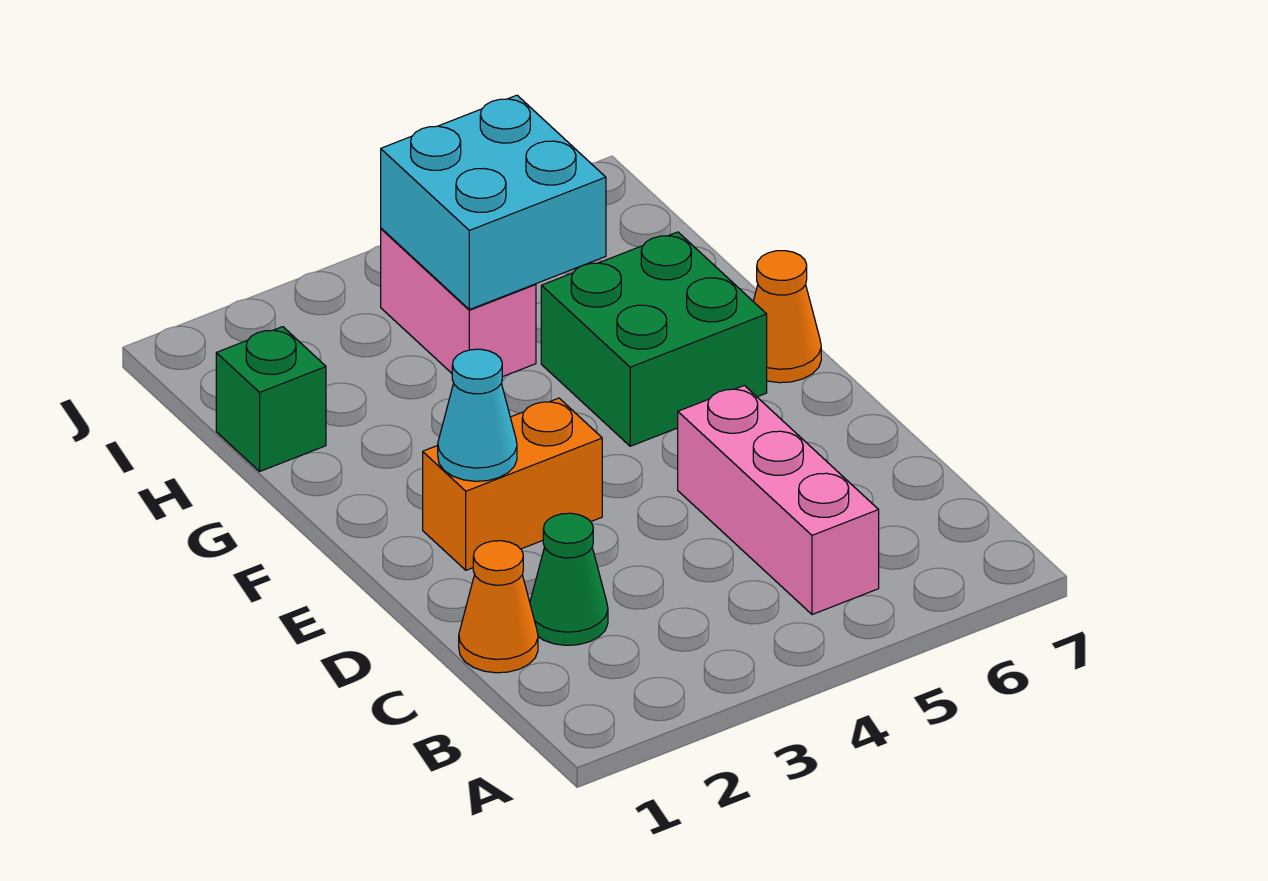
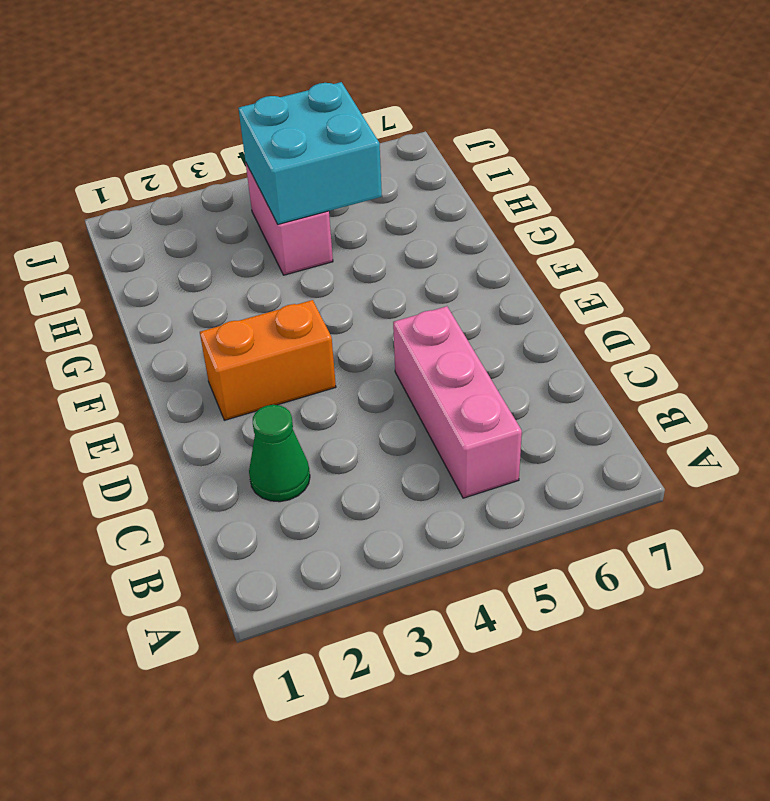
none -> orange cone C1 level 1
none -> green brick F5:G6 level 1

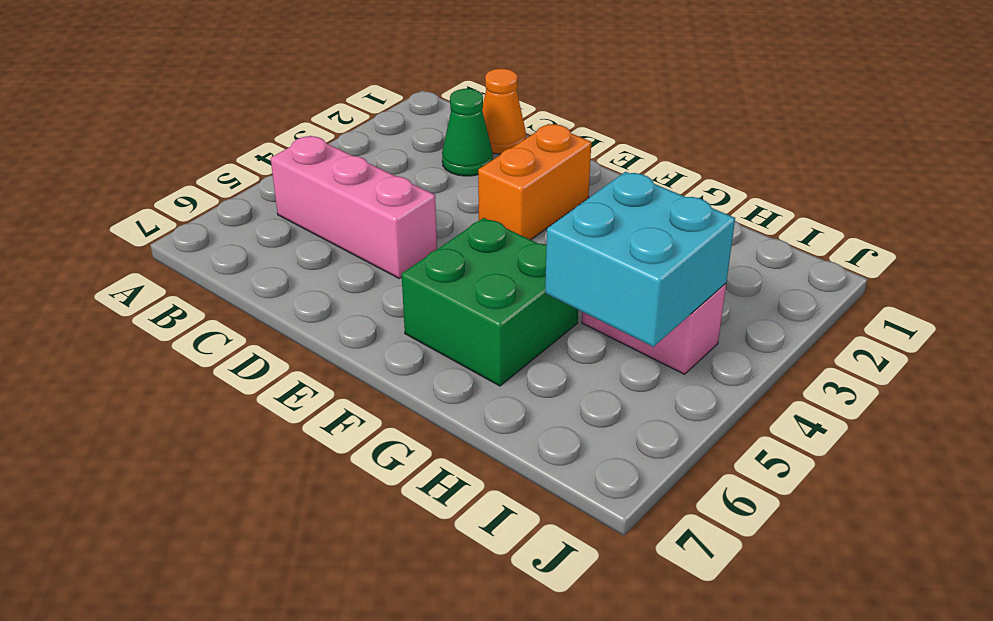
none -> orange cone F7 level 1
none -> green brick H1 level 1

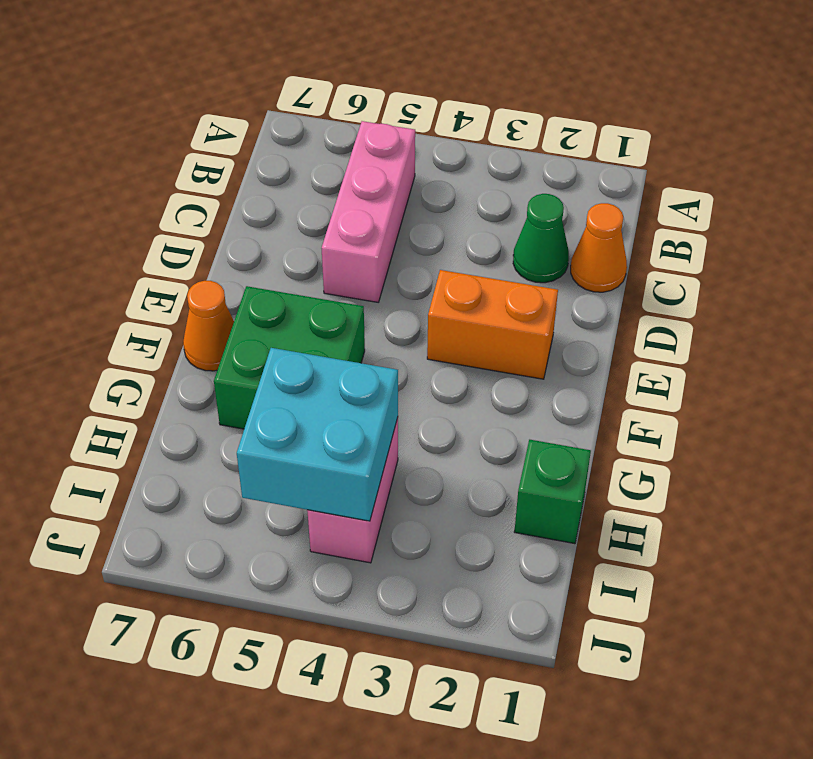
none -> cyan cone E2 level 2

